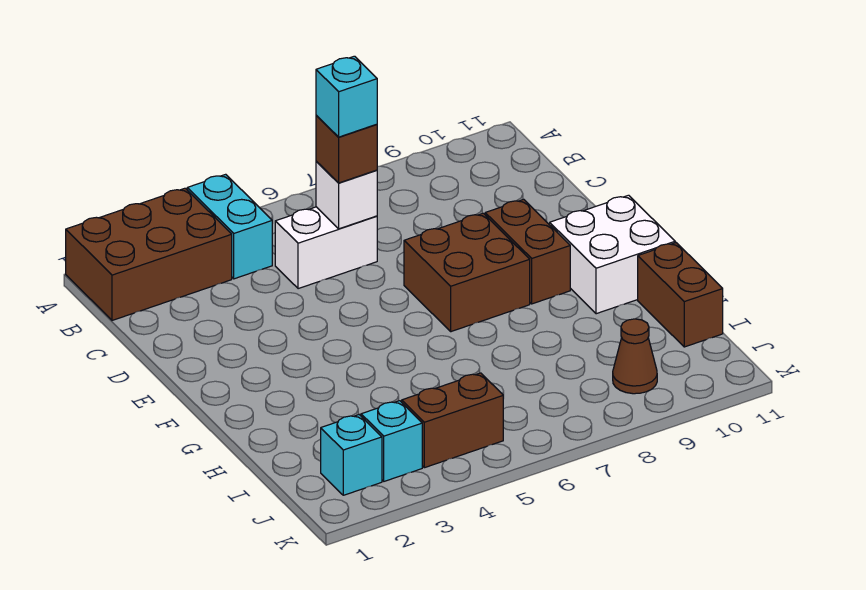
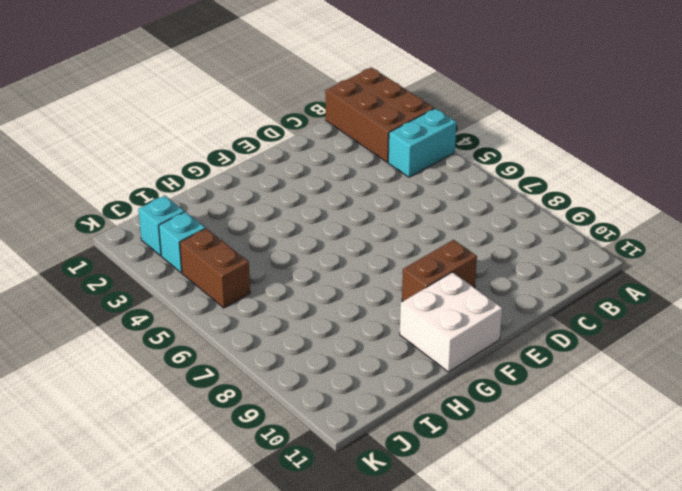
none -> white brick C5:C6 level 1
none -> brown brick E7:F8 level 1
none -> brown brick H11:I11 level 1

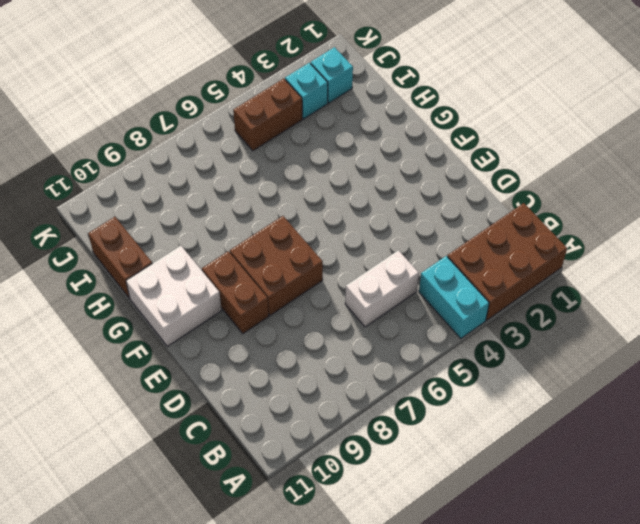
none -> brown cone J9 level 1
none -> white brick C6 level 2
none -> brown brick C6 level 3

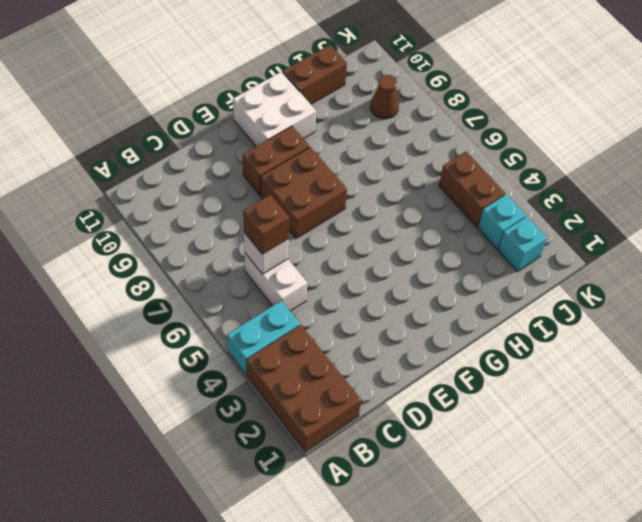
none -> cyan brick C6 level 4

